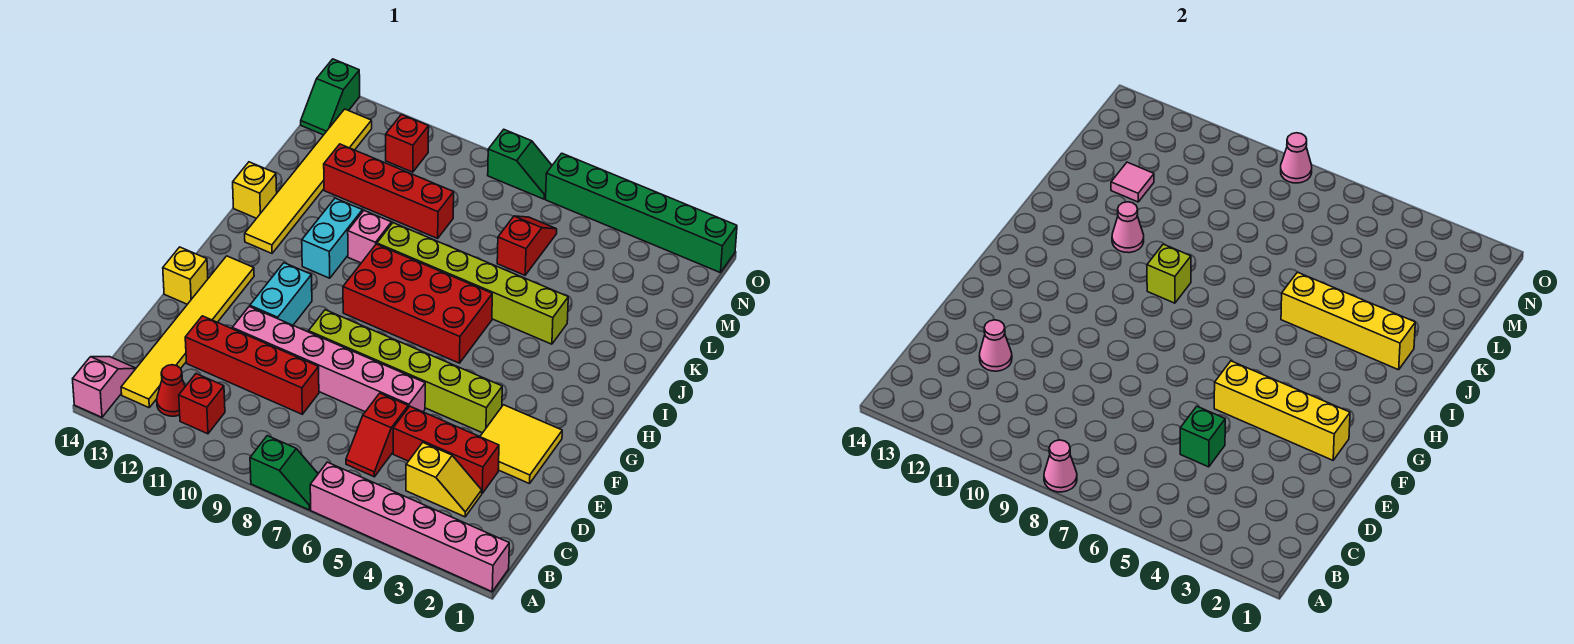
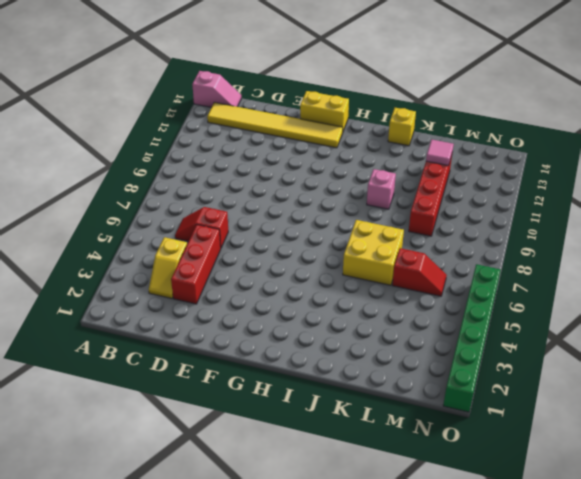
yellow brick F14:G14 level 1 -> yellow brick F14 level 1
yellow brick J6:K7 level 1 -> lime brick J4:J9 level 1
none -> pink brick A1:A6 level 1
none -> green slope A7:A8 level 1 top 8
none -> red brick B11 level 1
none -> red cone B12 level 1

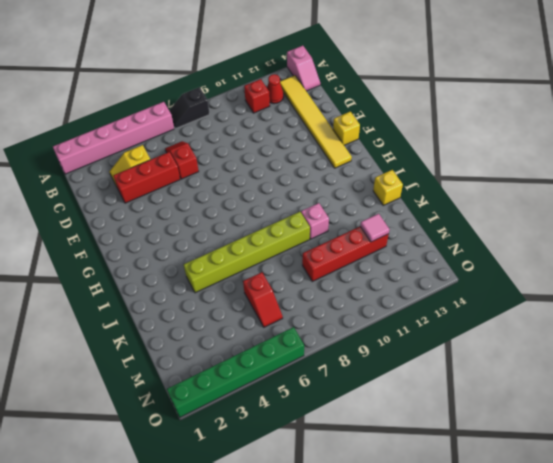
black slope A7:A8 level 1 top 8 -> green slope A7:A8 level 1 top 8
none -> red brick D9:D12 level 1
none -> yellow tile E2:F3 level 1
none -> pink brick E6:E11 level 1
none -> lime brick F4:F9 level 1

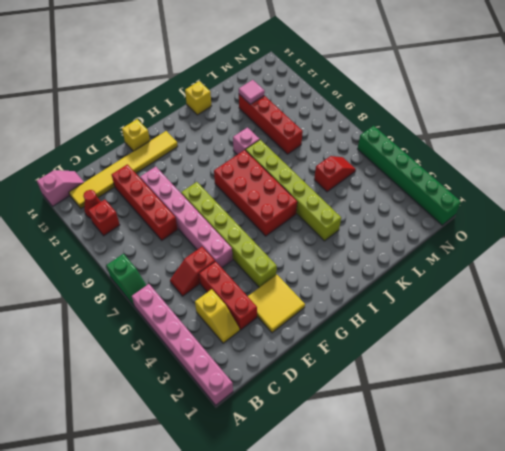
none -> cyan brick F11:G11 level 1
none -> cyan brick I11:J11 level 1
none -> yellow tile I13:N13 level 1
none -> red brick N11 level 1

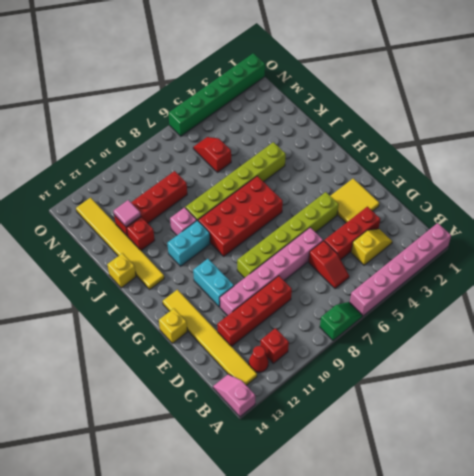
cyan brick I10:I11 level 1 -> cyan brick I11:J11 level 1
red brick K12 level 1 -> red brick N11 level 1
none -> green slope N14:O14 level 1 top O
none -> green slope O7:O8 level 1 top 8
none -> pink cone A8 level 2
none -> green brick D5 level 2

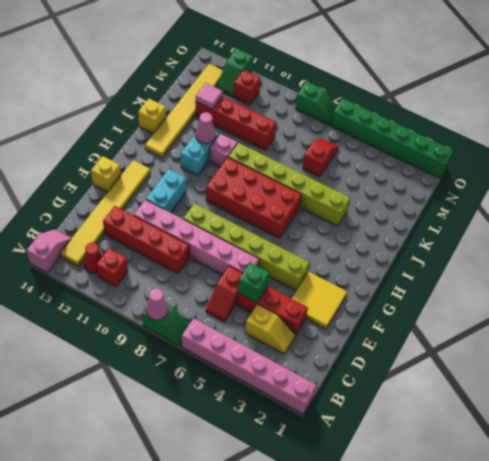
green slope N12:O12 level 1 top O -> green slope N14:O14 level 1 top O
none -> pink cone D12 level 2
none -> yellow brick F2:F5 level 2
none -> lime brick I9 level 2
none -> yellow brick J2:J5 level 2

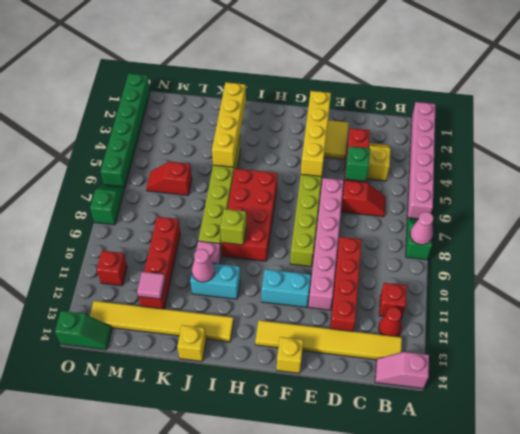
none -> pink cone D12 level 2
none -> pink cone O8 level 2

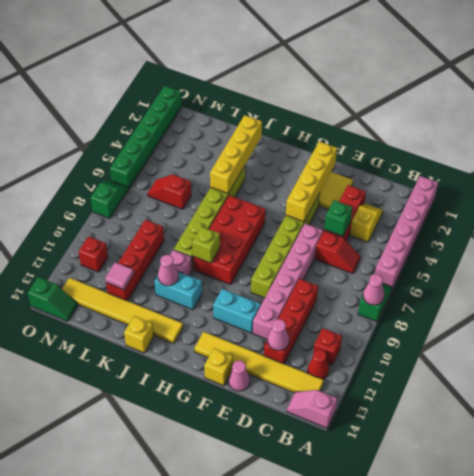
pink cone E14 level 1 -> pink cone O8 level 2

